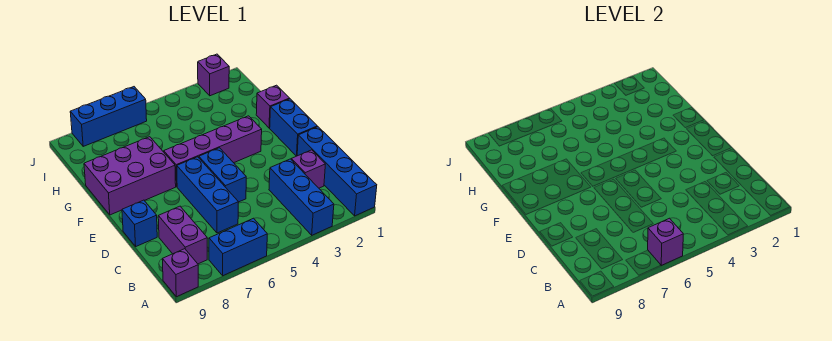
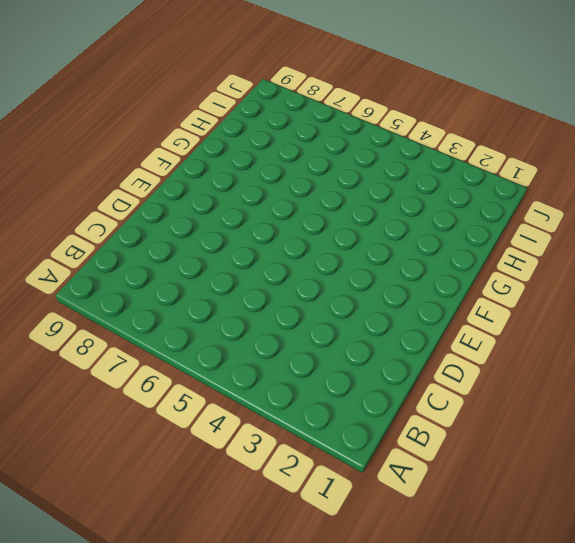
none -> blue brick A1:D1 level 1
none -> blue brick A3:C3 level 1
none -> blue brick A6:A7 level 1

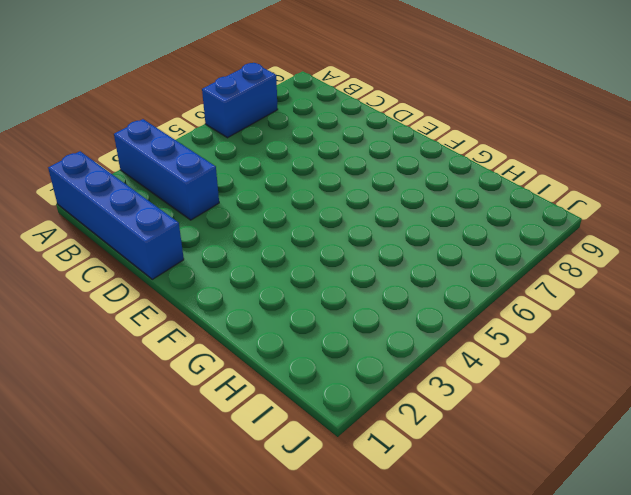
none -> purple brick A9 level 1
none -> purple brick B8:C8 level 1
none -> purple brick C2 level 1

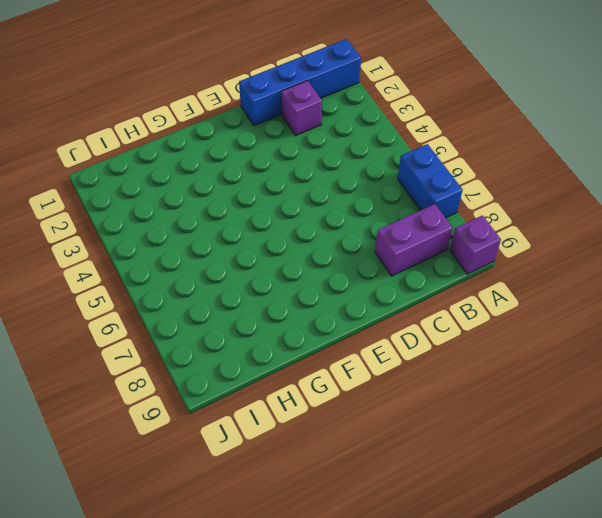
none -> blue brick A3:C3 level 1
none -> blue brick C6:E6 level 1
none -> blue brick D5:E5 level 1

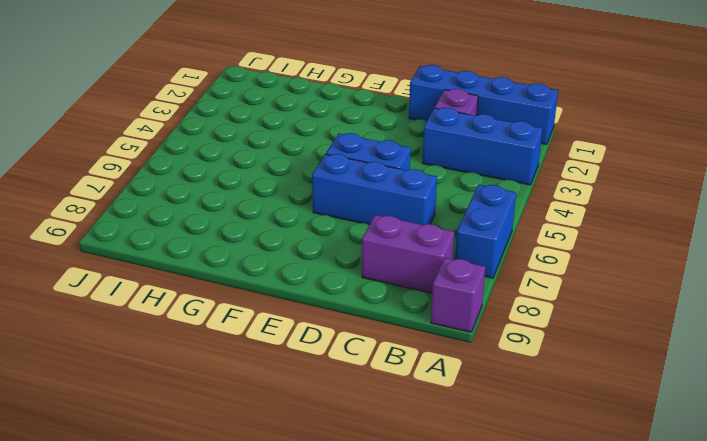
none -> blue brick D9 level 1
none -> blue brick E1:F1 level 1
none -> purple brick F3:F6 level 1

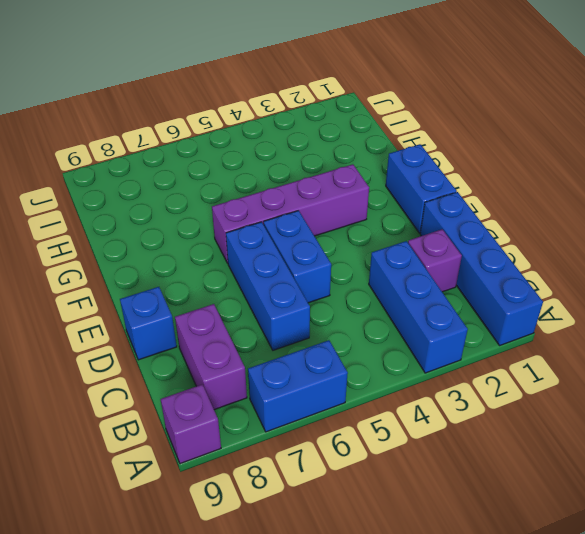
none -> purple brick F7:G9 level 1
none -> purple brick G1 level 1
none -> purple brick J2 level 1

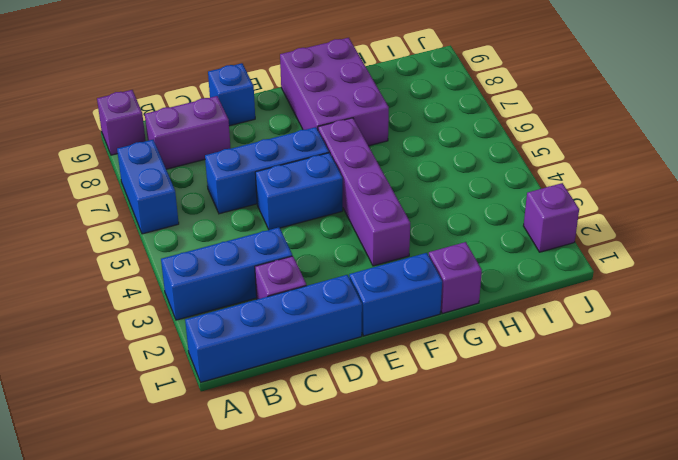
none -> blue brick J6:J8 level 1
none -> purple brick A6 level 2

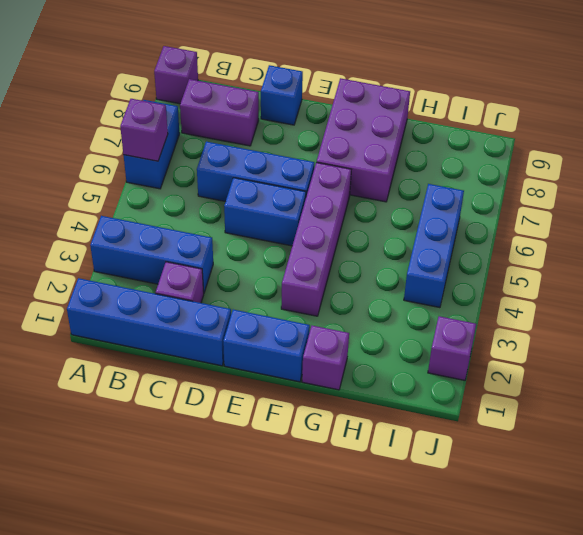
blue brick I4:I6 level 1 -> blue brick J6:J8 level 1

